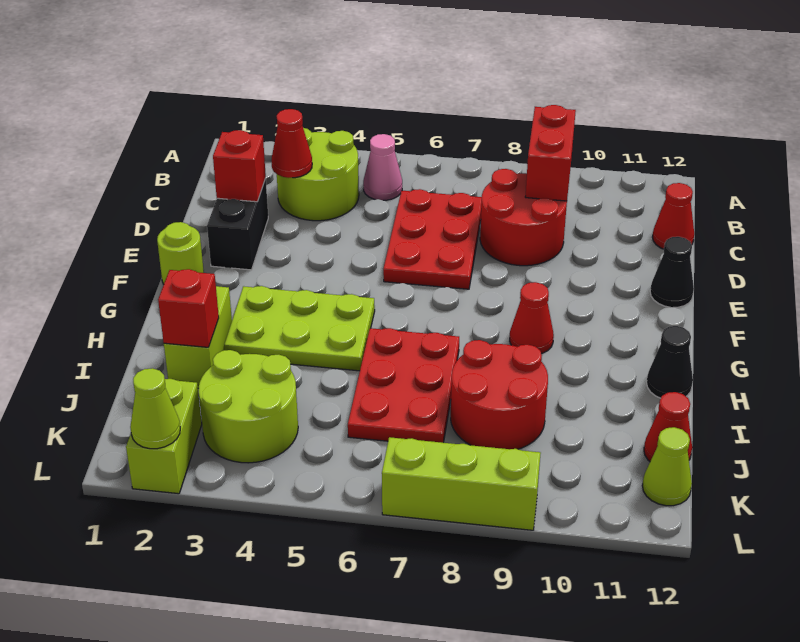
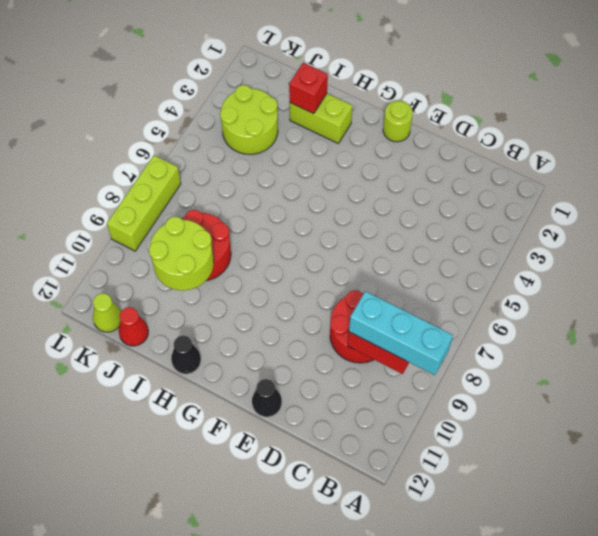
cyan brick A9:C9 level 3 -> none
lime round brick I9:J10 level 2 -> lime round brick B3:C4 level 1
none -> pink cone B5 level 1
none -> red plate C6:E7 level 1
none -> red cone C12 level 1

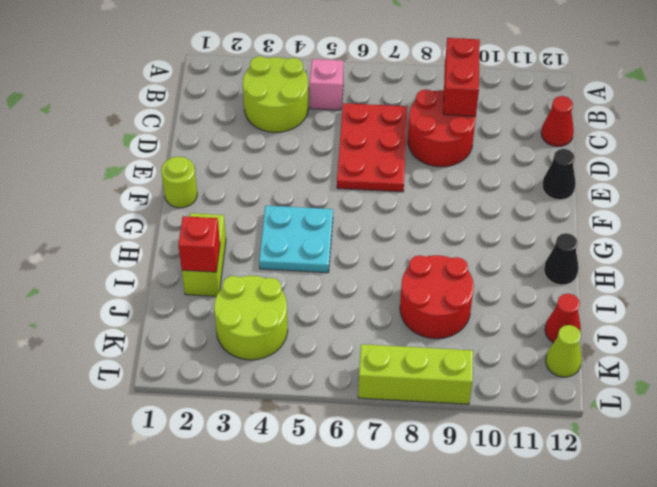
pink brick B5 level 1 -> pink cone B5 level 1
cyan plate G4:H5 level 1 -> lime plate G3:H5 level 1
none -> black brick D2:E2 level 1
none -> red cone G9 level 1
none -> red plate H6:J7 level 1

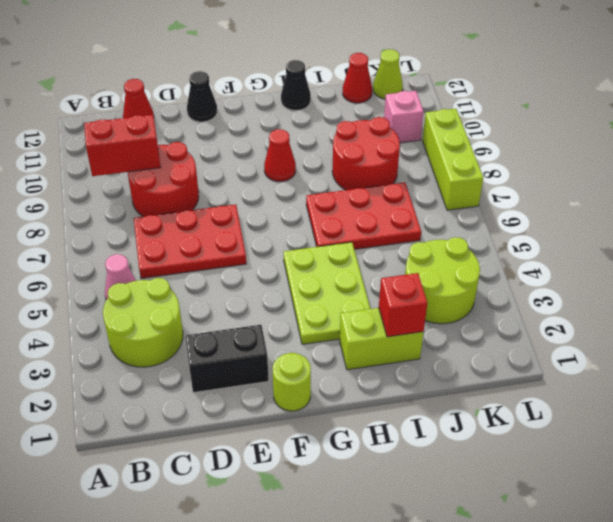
pink brick K10 level 1 -> none
none -> lime brick K2:L2 level 1
none -> red cone C3 level 2
none -> red brick D2 level 2

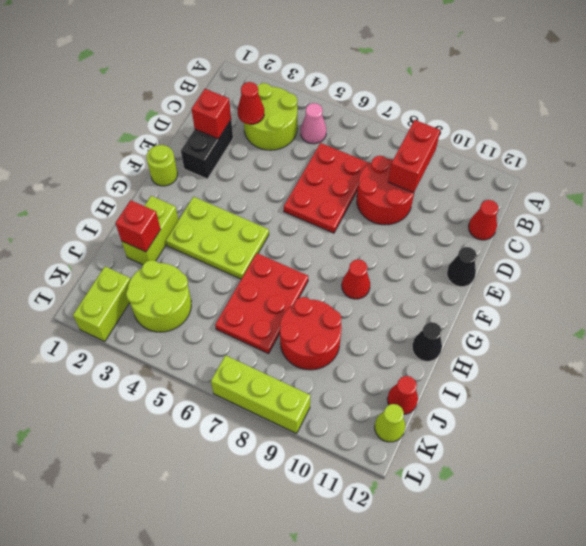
none -> lime cone L2 level 2

